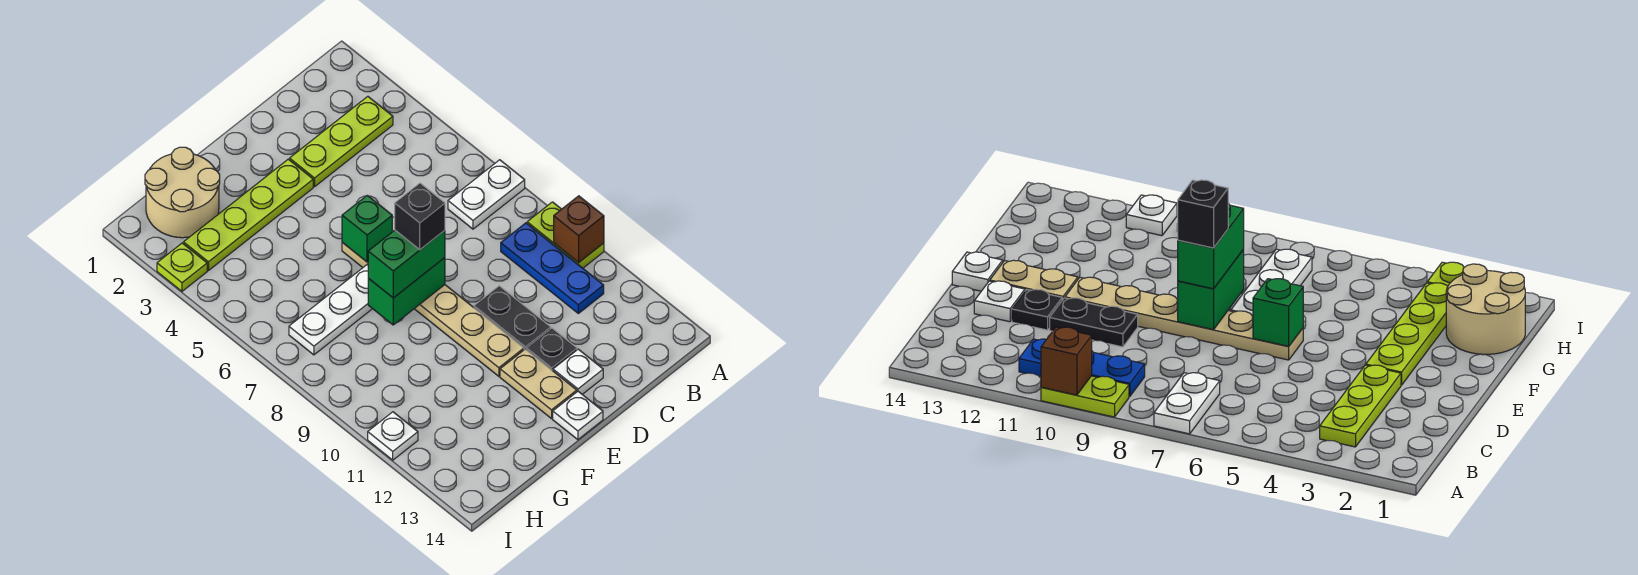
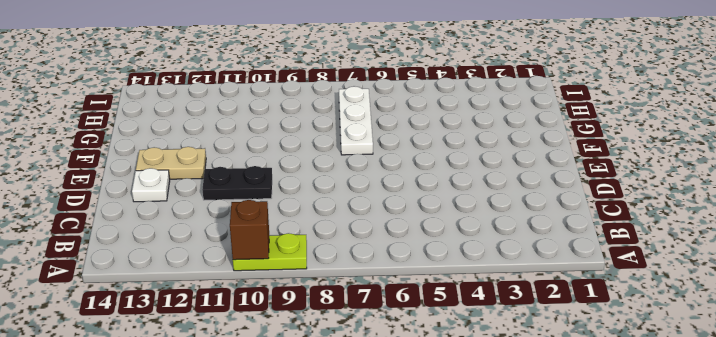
none -> white plate A7:B7 level 1
none -> lime plate B3:D3 level 1
none -> blue plate B9:B11 level 1

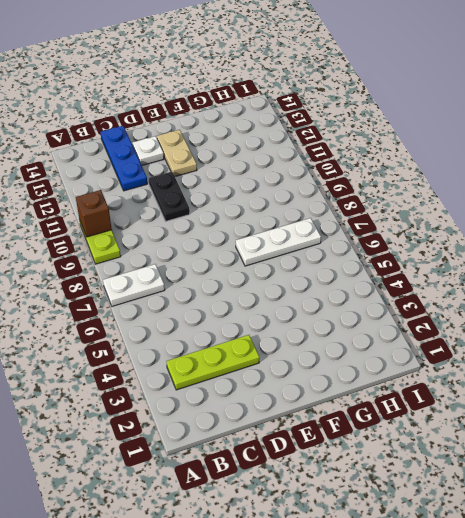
blue plate C12:C14 level 1 -> blue plate B9:B11 level 1
none -> black plate D12 level 1
none -> lime plate E3:H3 level 1
none -> tan plate E6:E11 level 1

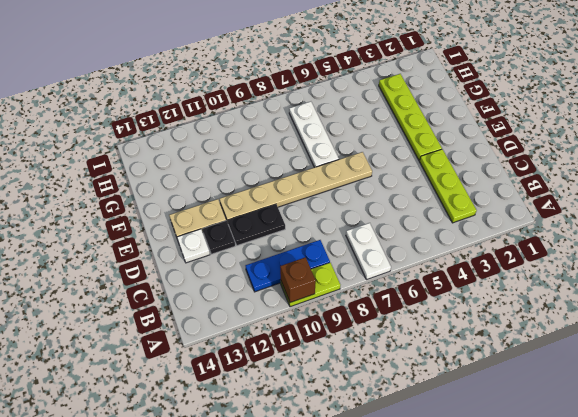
none -> white plate E14 level 1
none -> tan round brick G1:H2 level 1
none -> lime plate I3 level 1

